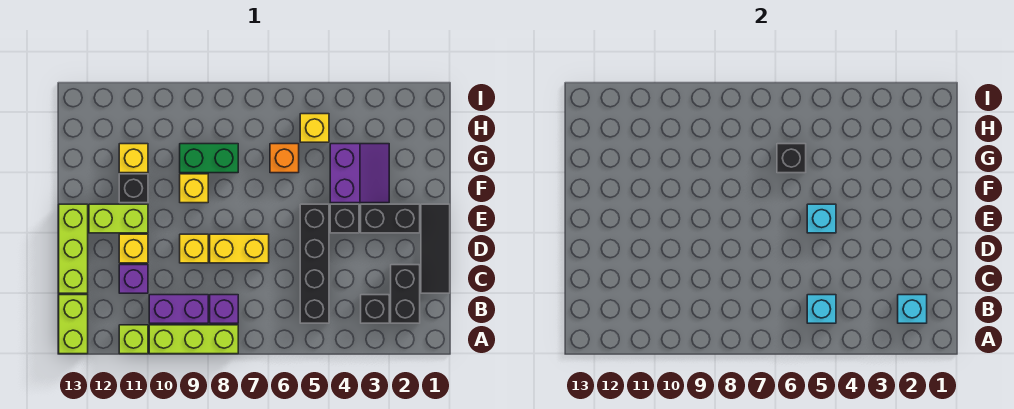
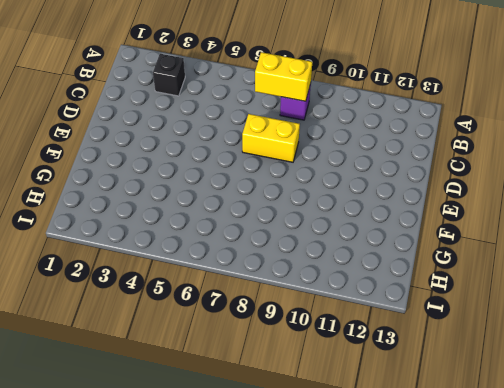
yellow brick B7:B8 level 2 -> none
none -> lime brick A8:A10 level 1
none -> lime brick A11 level 1
none -> lime brick A13:B13 level 1

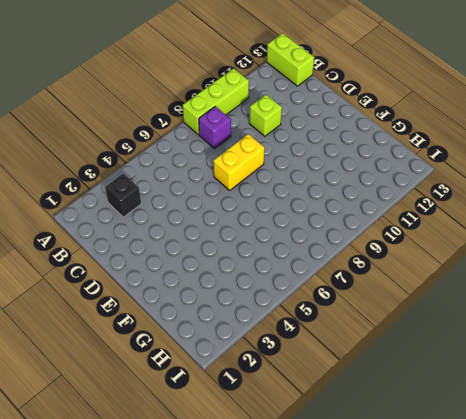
lime brick C10 level 1 -> lime brick A11 level 1
none -> black brick B2:C2 level 1
none -> black brick B5:E5 level 1
none -> purple brick B9:B10 level 1

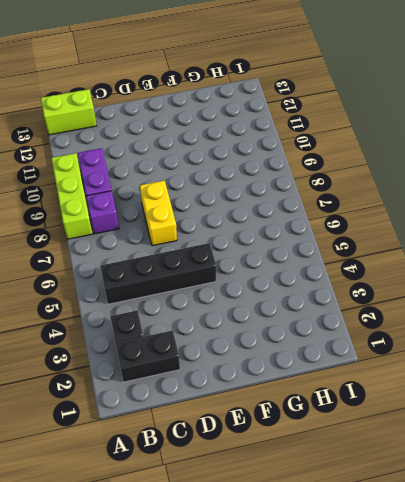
none -> lime brick A11 level 1
none -> black tile C1:E1 level 1
none -> purple brick C11 level 1

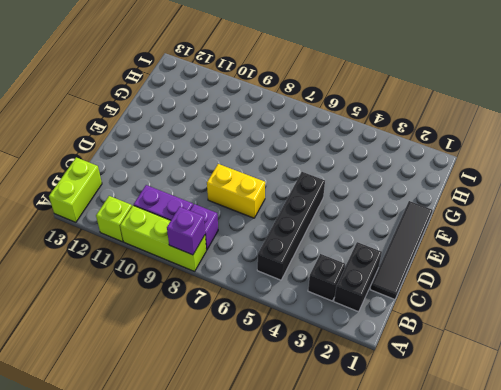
purple brick A8 level 2 -> purple brick C11 level 1
black tile C1:F1 level 1 -> black tile C1:E1 level 1
none -> lime brick C13:E13 level 1
none -> yellow brick D9 level 1
none -> yellow brick D11 level 1

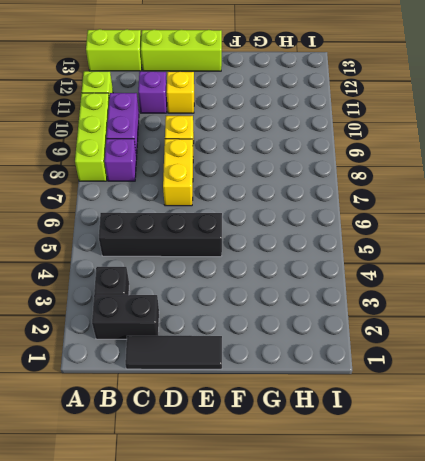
none -> black brick E2:E3 level 1
none -> black brick E4 level 1
none -> lime brick E11:E12 level 1

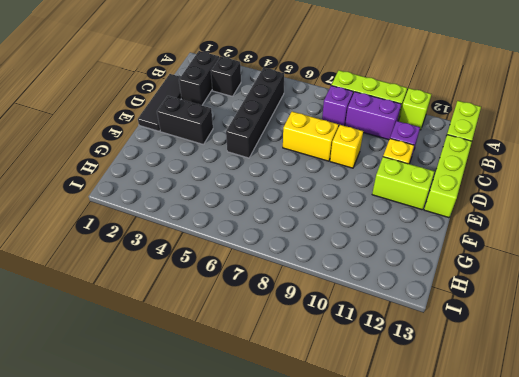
none -> black brick E4 level 1
none -> purple slope F3:G4 level 1 top 4
none -> yellow brick F9 level 1

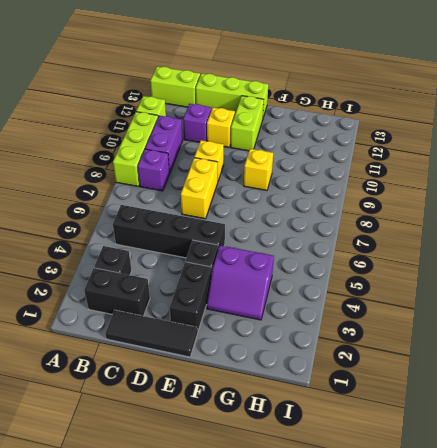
none -> black brick F11 level 1
none -> orange brick G6 level 1
none -> green brick G8:G9 level 1

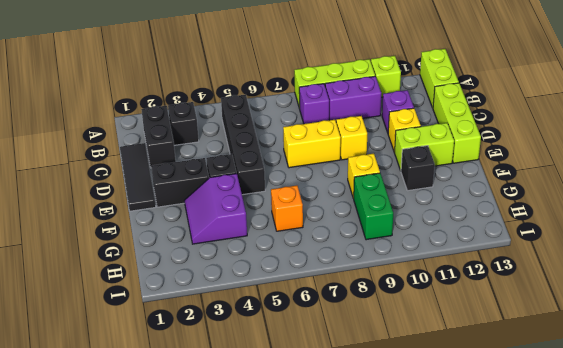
green brick G9:H9 level 1 -> green brick G8:G9 level 1
none -> yellow brick G11 level 1
none -> yellow brick H5 level 1
none -> cyan brick B2 level 2

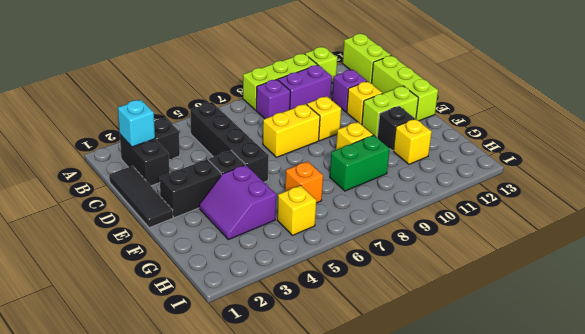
none -> cyan brick B5 level 2
none -> cyan brick E5 level 2
none -> black brick G6 level 2

